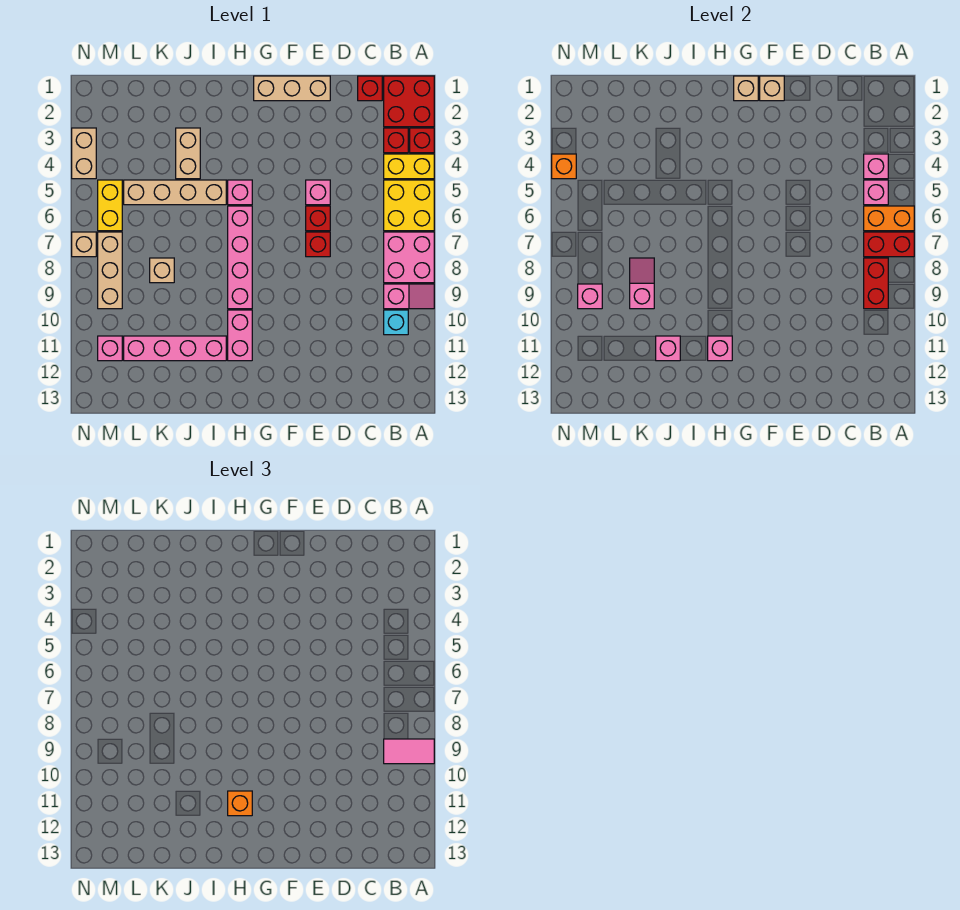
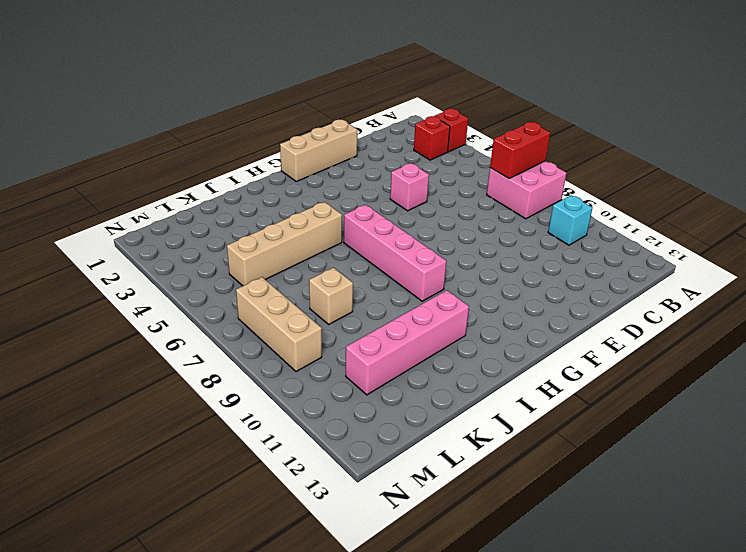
none -> red brick A1:B2 level 1
none -> yellow brick A4:B4 level 1
none -> yellow brick A5:B6 level 1
none -> pink slope A9:B9 level 1 top B

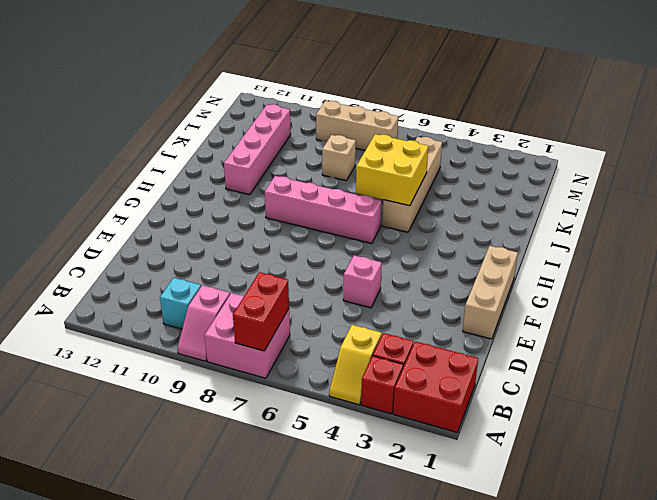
yellow slope A4:B4 level 1 top B -> yellow brick A4:B4 level 1
yellow brick I5:J6 level 2 -> yellow brick A5:B6 level 1
none -> red brick C1 level 1
none -> red brick E6 level 1
none -> red brick E7 level 1
none -> pink brick H5 level 1

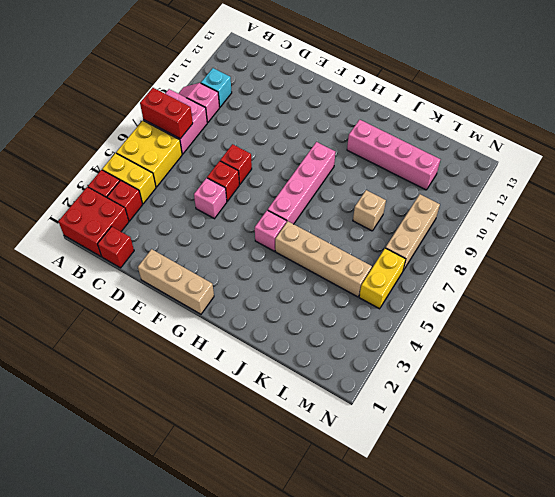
none -> pink brick H10:H11 level 1
none -> tan brick J3:J4 level 1
none -> pink brick M11 level 1
none -> tan brick N3:N4 level 1

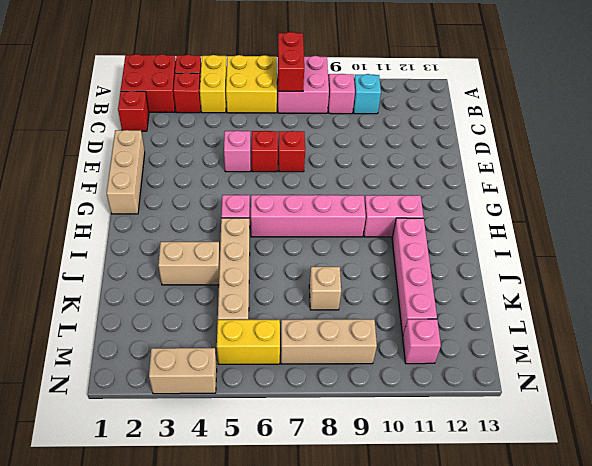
none -> tan brick N7 level 1
none -> orange brick A6:B6 level 2
none -> pink brick B4 level 2
none -> pink brick B5 level 2

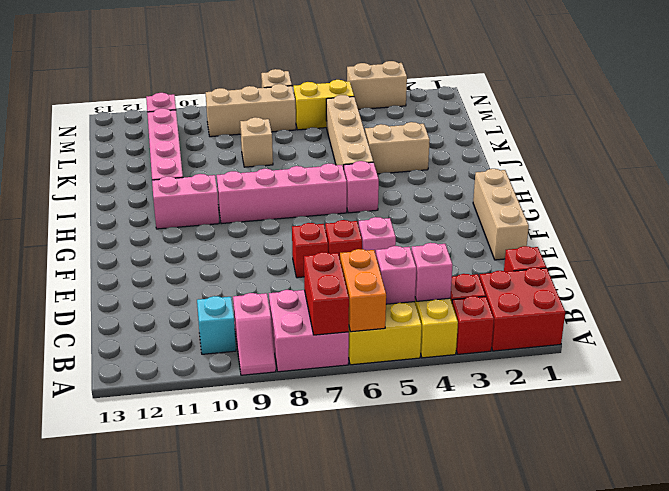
none -> red brick B8:B9 level 2
none -> tan brick F1 level 2
none -> tan brick G1 level 2
none -> pink brick H11 level 2

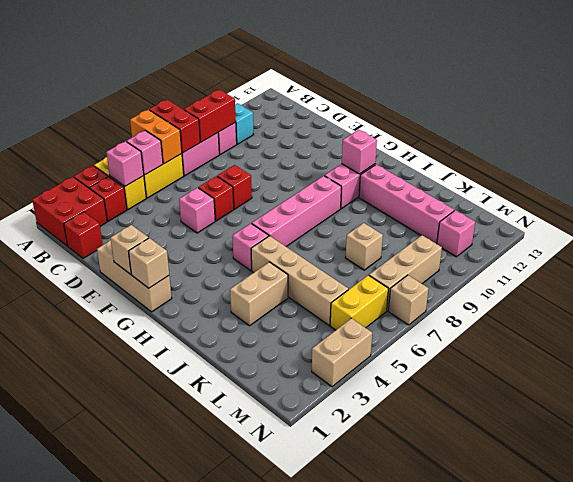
none -> pink brick J11 level 2
none -> pink slope K8:K9 level 2 top 9
none -> pink brick M9 level 2
none -> orange brick N4 level 2

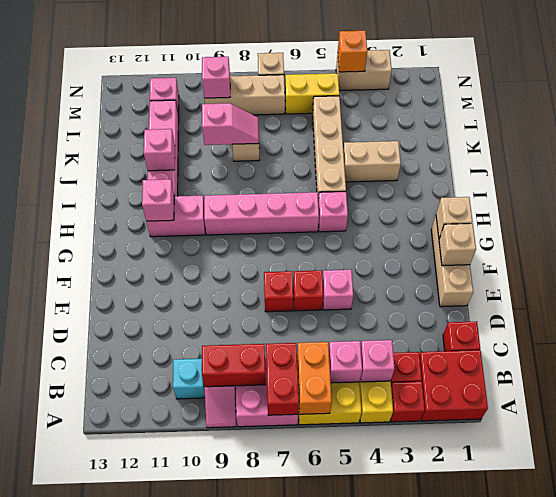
none -> pink tile A9:B9 level 3
none -> orange brick H11 level 3

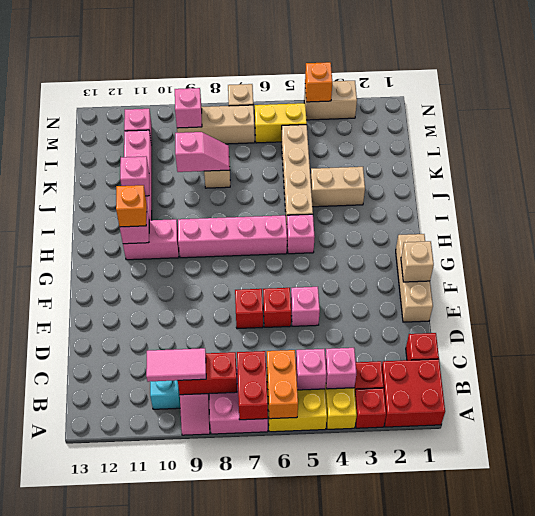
pink tile B9:B10 level 3 -> pink tile A9:B9 level 3
none -> tan brick G1 level 2

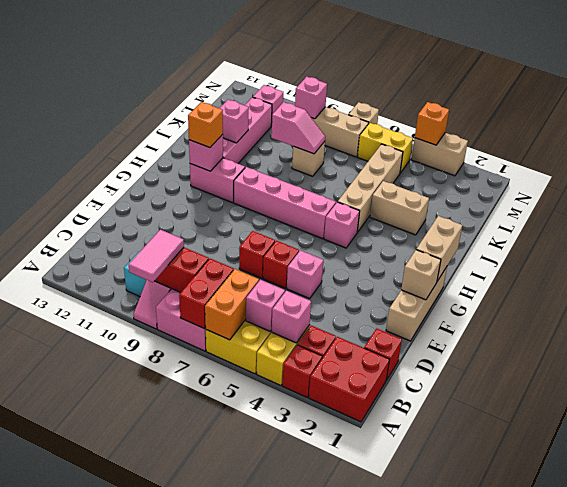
tan brick G1:H1 level 2 -> tan brick G1 level 2

